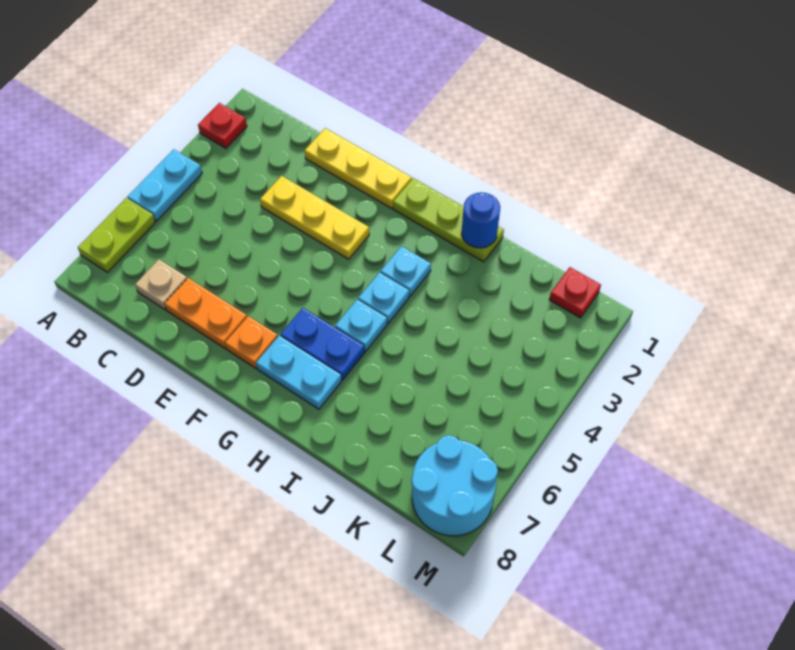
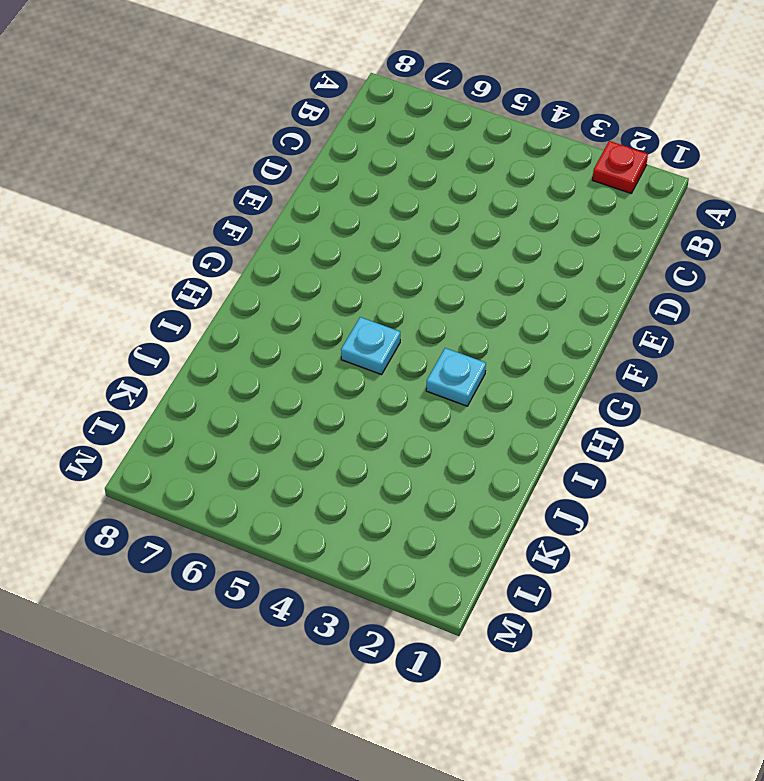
none -> cyan plate A4:A5 level 1
none -> lime plate A6:A7 level 1
none -> tan plate C7 level 1

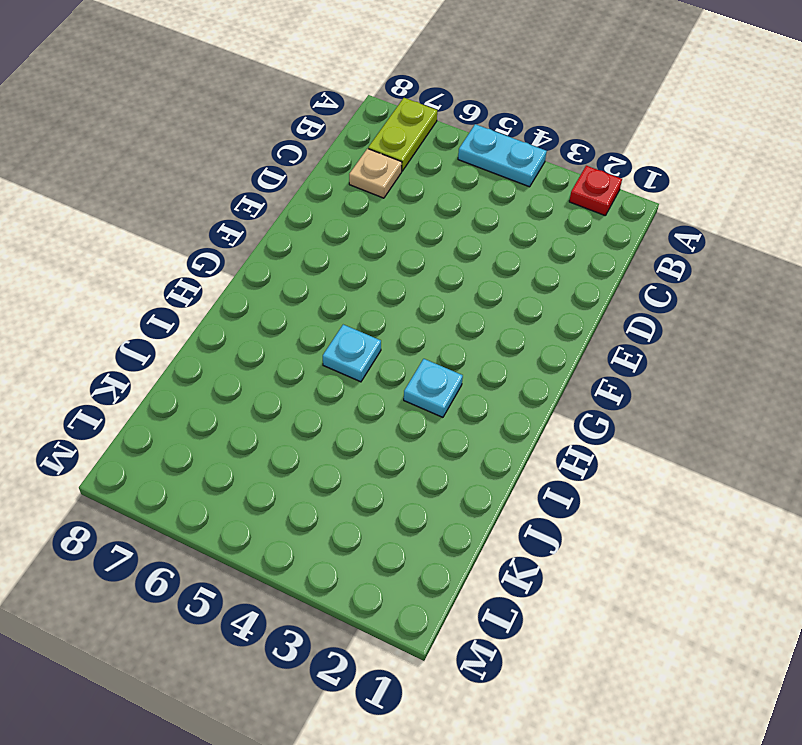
lime plate A7:B7 level 1 -> lime plate A6:A7 level 1
none -> yellow plate D1:F1 level 1
none -> yellow plate D3:F3 level 1
none -> orange plate D7:E7 level 1

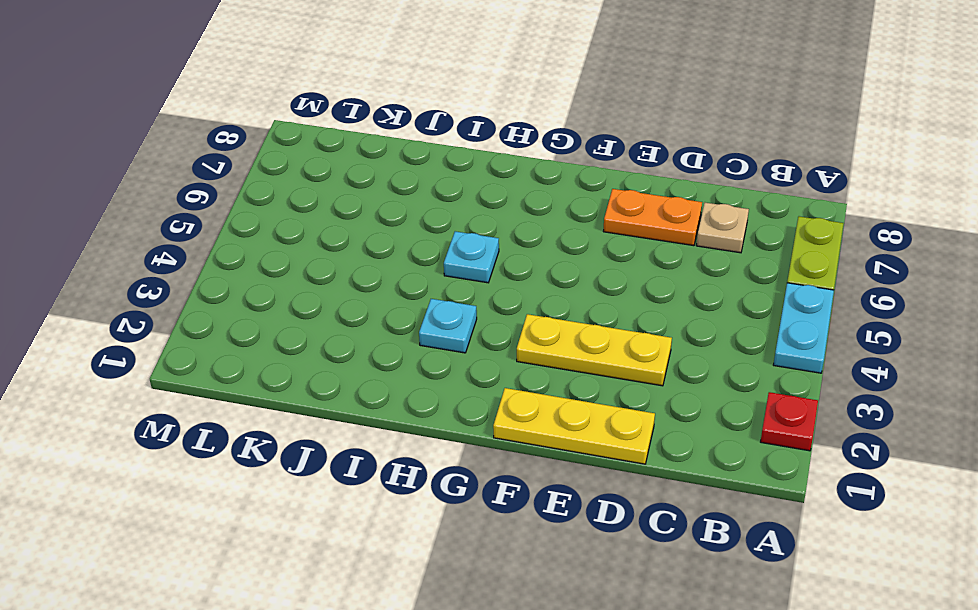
none -> orange plate F7 level 1
none -> lime plate G1:I1 level 1
none -> blue plate G6:H6 level 1

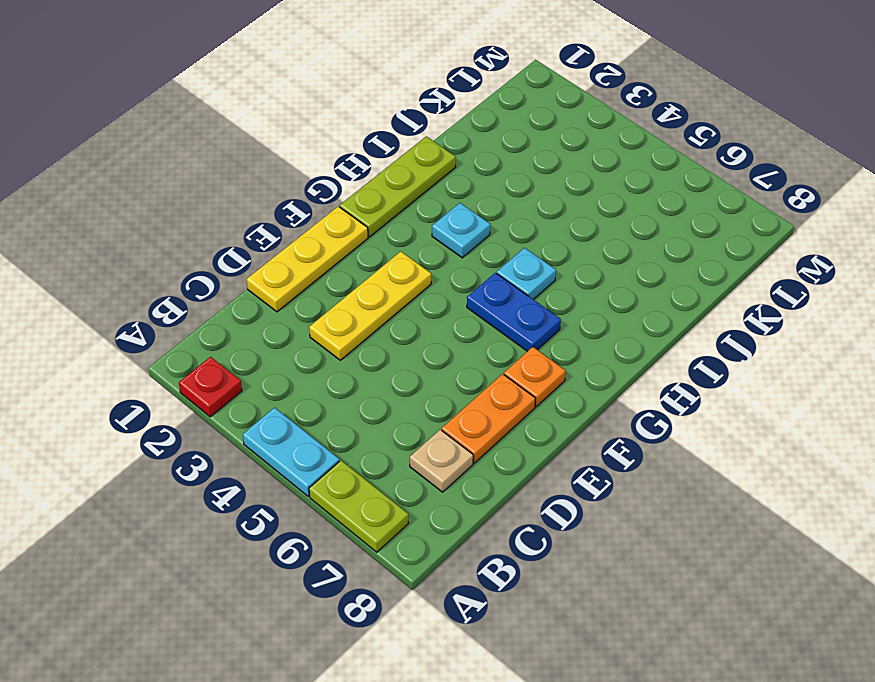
blue plate G5:G6 level 1 -> blue plate G6:H6 level 1
none -> cyan plate G7:H7 level 1
none -> cyan plate H4 level 1
none -> red plate L1 level 1

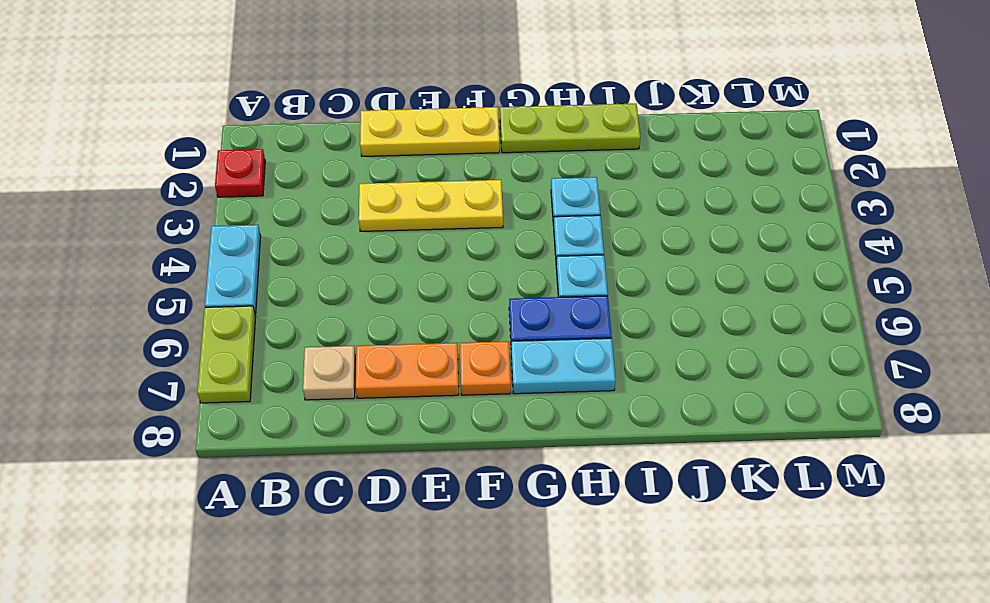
none -> red plate L1 level 1
none -> cyan round brick L7:M8 level 1
none -> blue round brick I1 level 2

